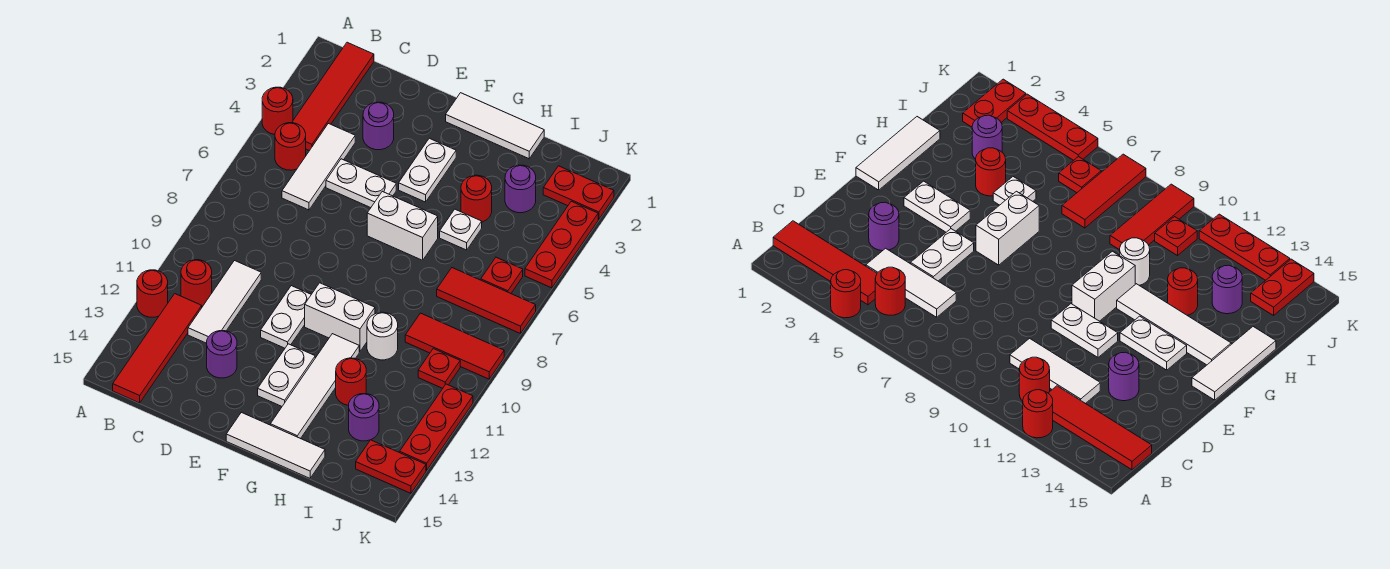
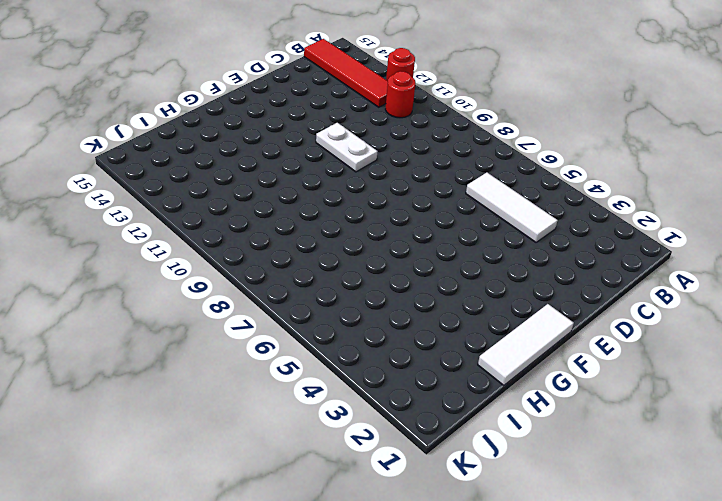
none -> red round brick A4 level 1
none -> red tile B1:B4 level 1
none -> red round brick B5 level 1
none -> white tile C10:C12 level 1

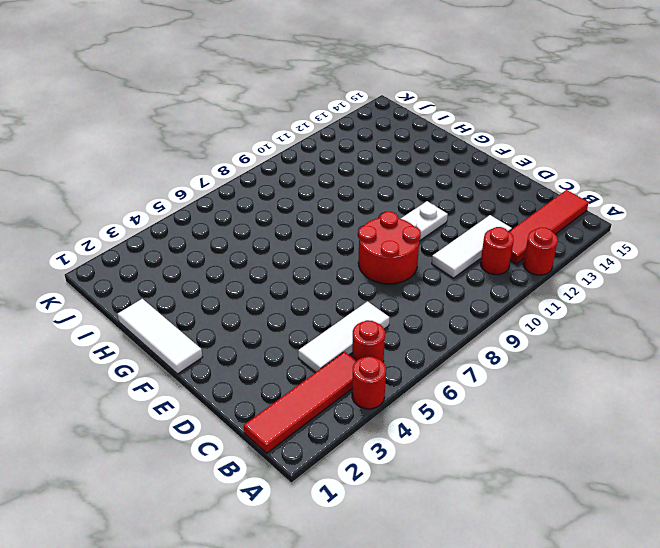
red round brick D8:E9 level 1 -> none
none -> purple round brick D3 level 1
none -> white plate D5:E5 level 1
none -> purple round brick D13 level 1
none -> white plate F3:F4 level 1

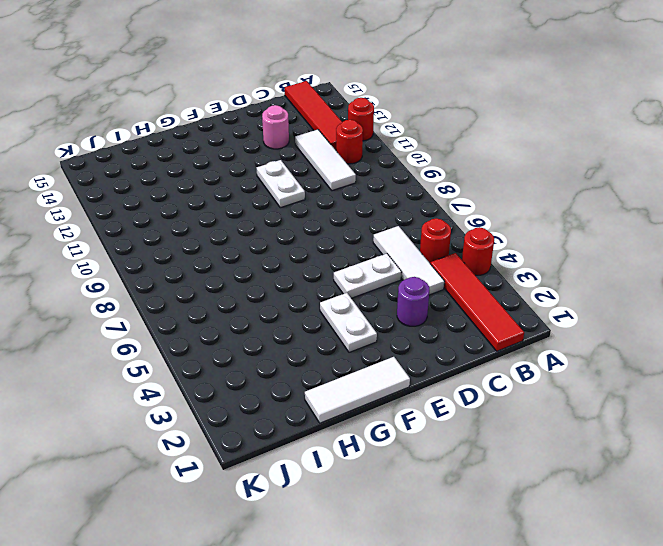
pink round brick D13 level 1 -> purple round brick D13 level 1
none -> white brick F6:G6 level 1
none -> white brick F10:G10 level 1
none -> white plate F12:F13 level 1
none -> white tile F15:H15 level 1

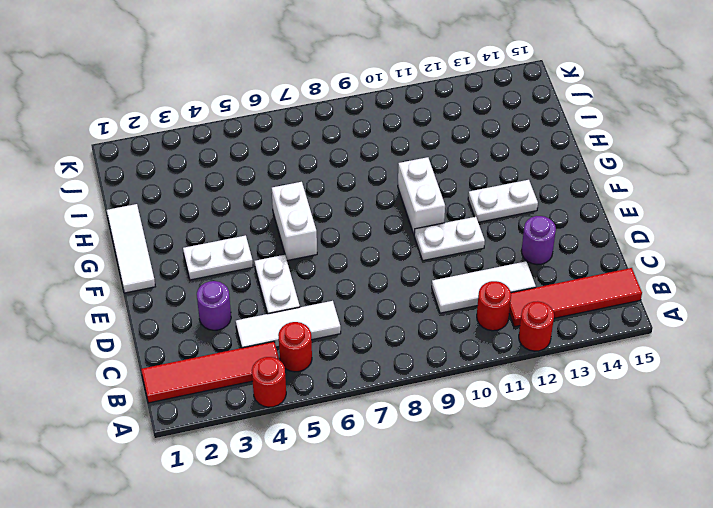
none -> white tile F15:H15 level 1
none -> white tile G11:G14 level 1
none -> red round brick H4 level 1
none -> white plate H5 level 1

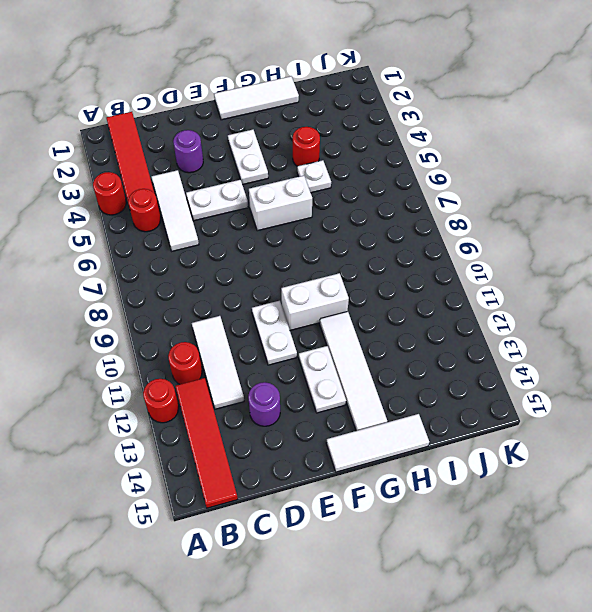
none -> white round brick H10 level 1
none -> red round brick H12 level 1
none -> purple round brick I3 level 1
none -> red tile I7:K7 level 1

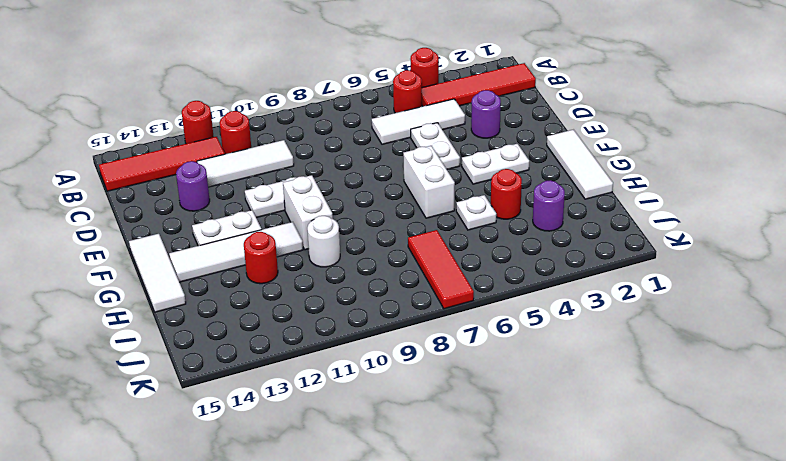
none -> red tile I9:K9 level 1
none -> purple round brick I13 level 1
none -> red plate J2:K2 level 1
none -> red plate J6 level 1

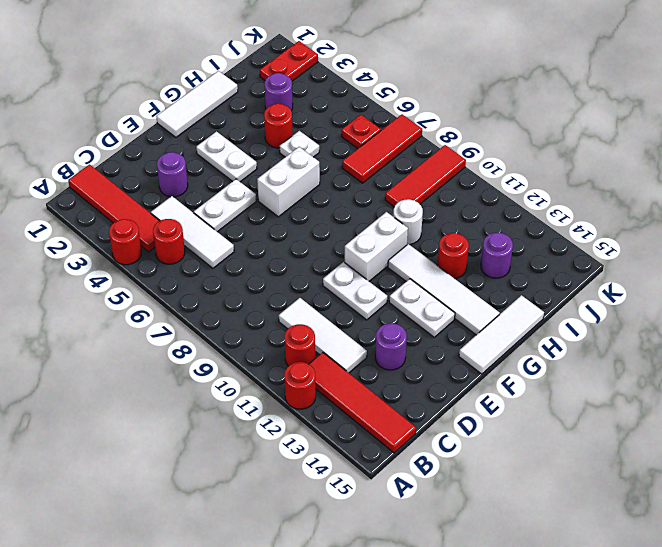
none -> red plate J10 level 1
none -> red plate J14:K14 level 1
none -> red plate K3:K5 level 1
none -> red plate K11:K13 level 1

